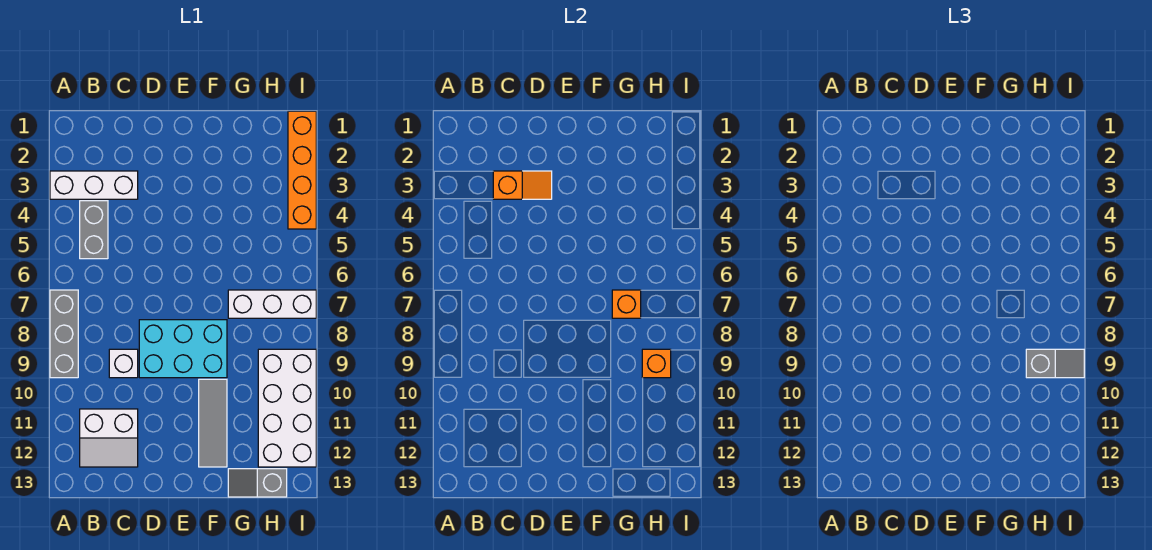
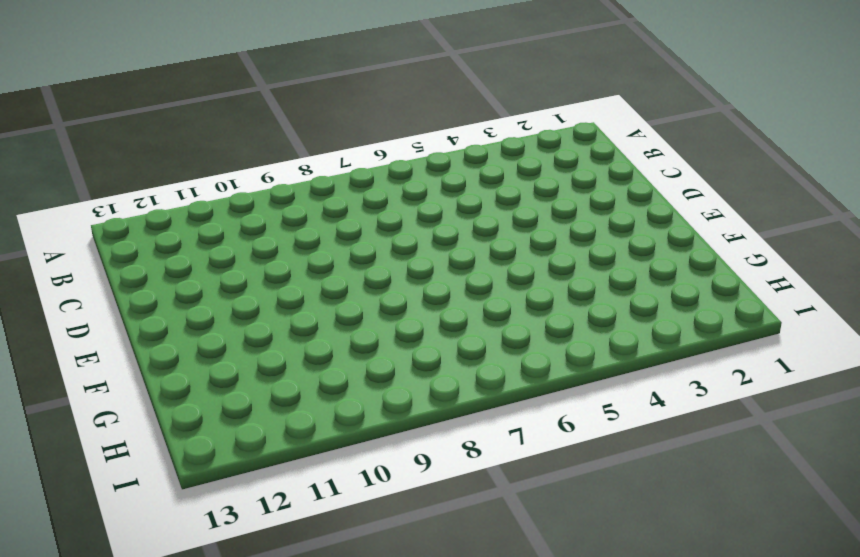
none -> white brick A3:C3 level 1
none -> grey brick A7:A9 level 1
none -> grey brick B4:B5 level 1

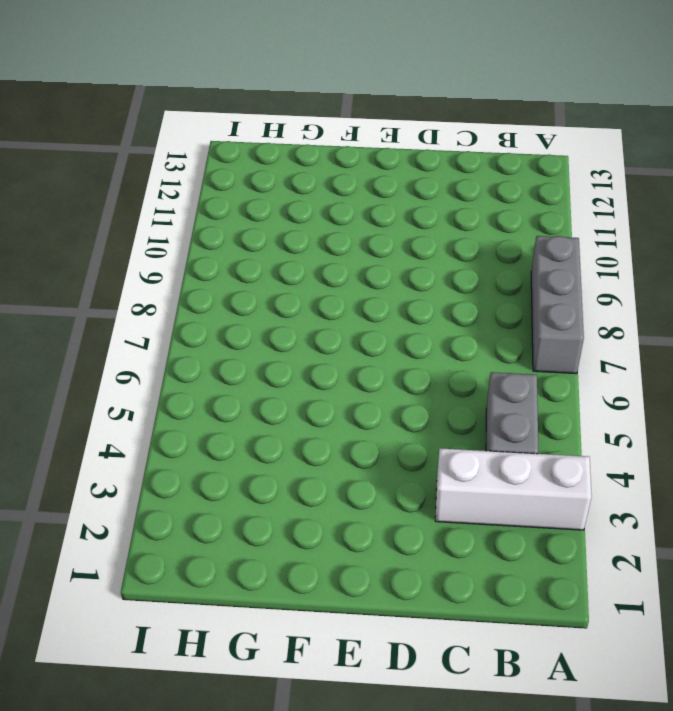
none -> white slope B11:C12 level 1 top 11
none -> white brick C9 level 1
none -> cyan brick D8:F9 level 1

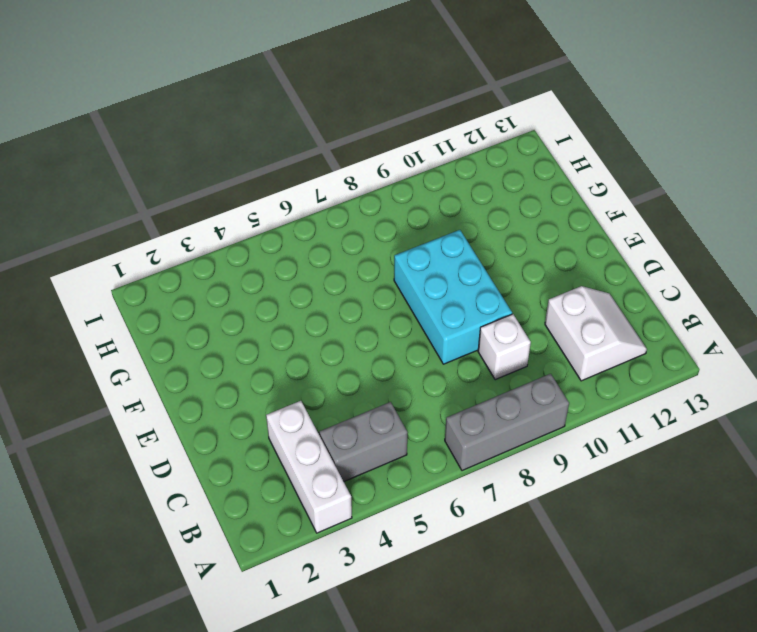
none -> grey tile F10:F12 level 1
none -> white brick G7:I7 level 1
none -> grey slope G13:H13 level 1 top H

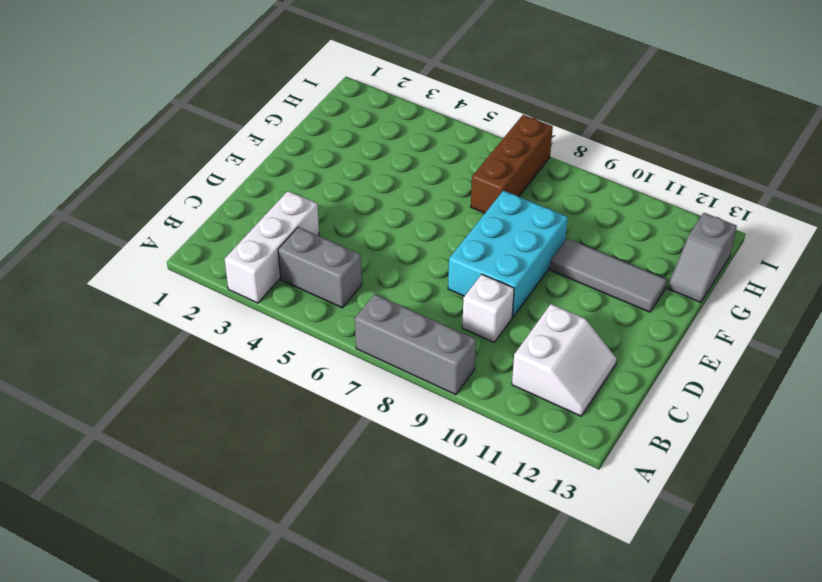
brown brick G7:I7 level 1 -> white brick G7:I7 level 1
none -> white brick H9:I12 level 1
none -> orange brick I1:I4 level 1
none -> orange slope C3:D3 level 2 top C

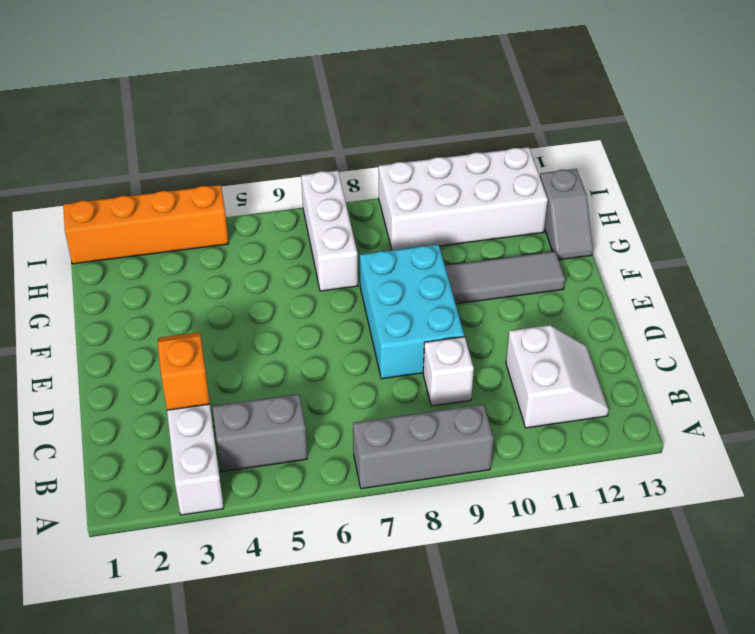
none -> orange brick G7 level 2
none -> orange brick H9 level 2
none -> grey slope H9:I9 level 3 top H

